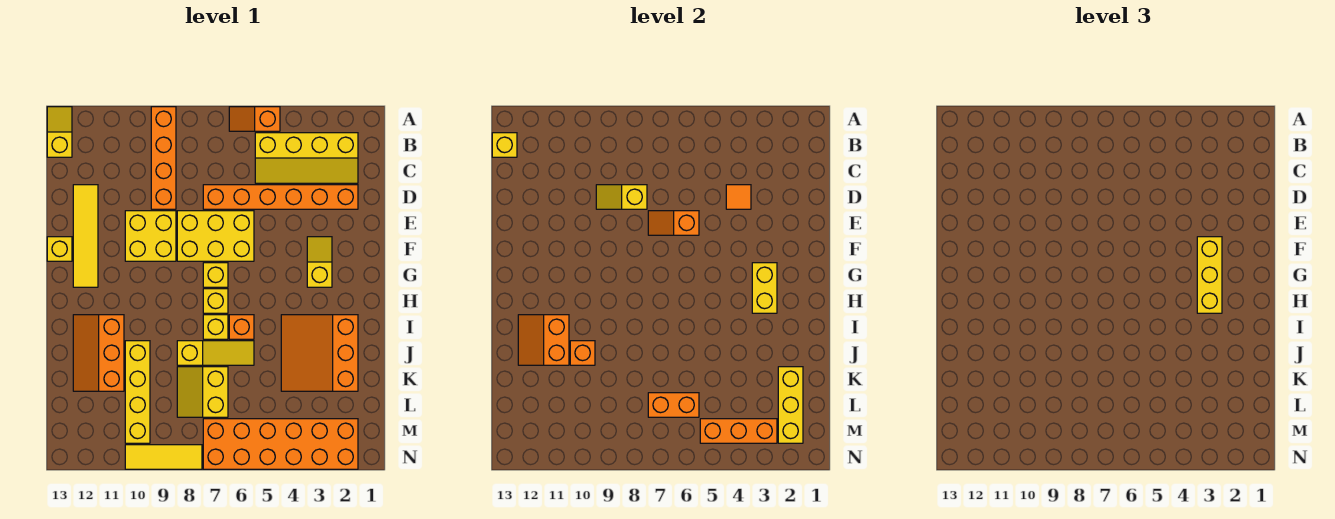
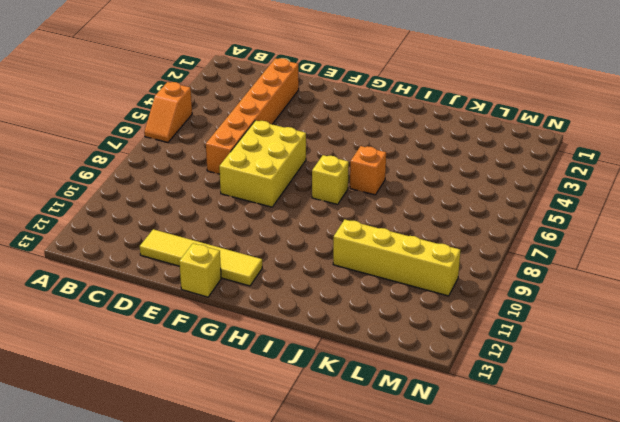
none -> orange brick A9:D9 level 1
none -> yellow slope A13:B13 level 1 top B
none -> yellow slope B2:C5 level 1 top B
none -> yellow brick E9:F10 level 1

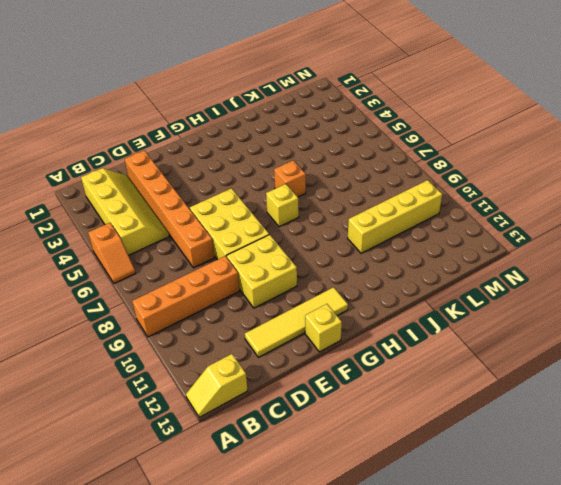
none -> yellow slope F3:G3 level 1 top G
none -> yellow brick G7 level 1
none -> orange slope I2:K4 level 1 top 2
none -> yellow brick I7 level 1

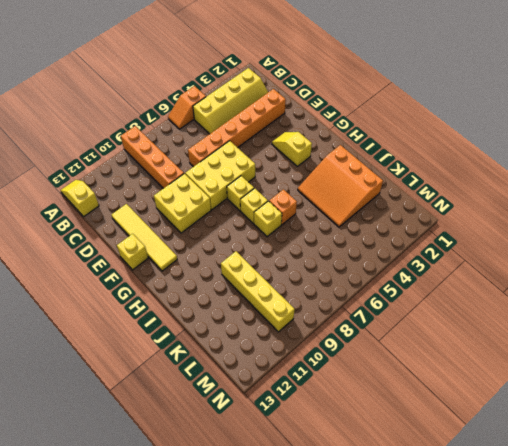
none -> orange slope I11:K12 level 1 top 11
none -> yellow slope J6:J8 level 1 top 8
none -> yellow slope K7:L8 level 1 top 7
none -> orange brick M2:N7 level 1

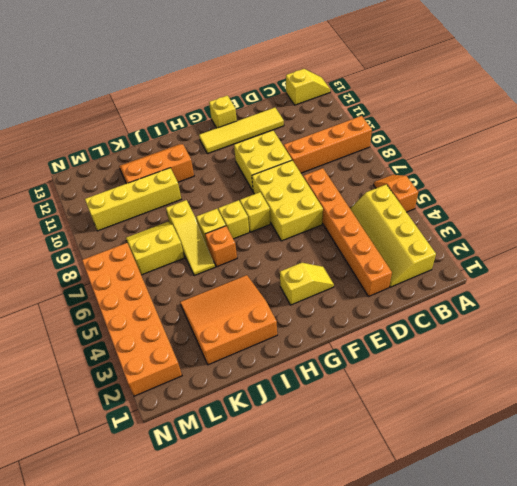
none -> yellow tile N8:N10 level 1
none -> yellow brick B13 level 2
none -> orange tile D4 level 2
none -> yellow slope D8:D9 level 2 top 8

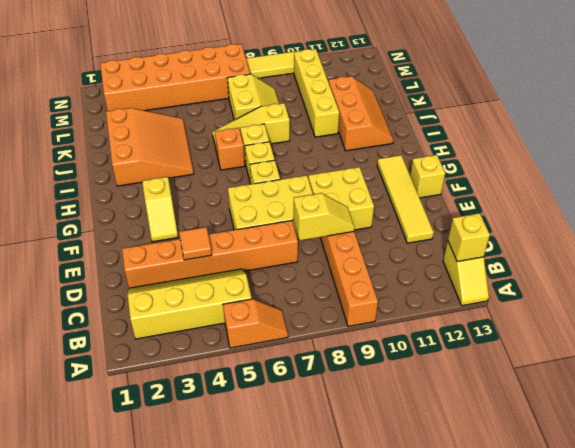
none -> orange slope E6:E7 level 2 top 6
none -> yellow brick G3:H3 level 2
none -> orange slope I11:J12 level 2 top 11
none -> orange brick J10 level 2

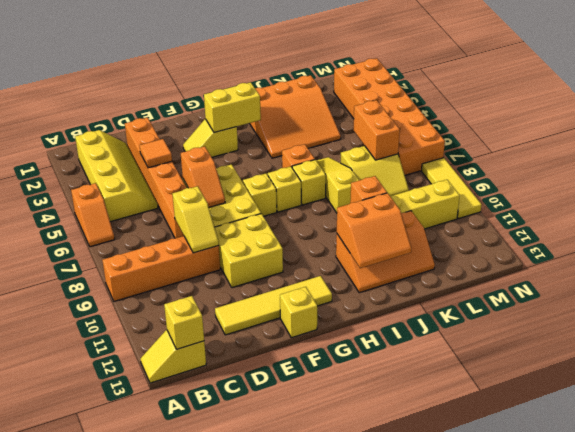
none -> yellow brick K2:M2 level 2
none -> orange brick M3:M5 level 2
none -> yellow brick F3:H3 level 3

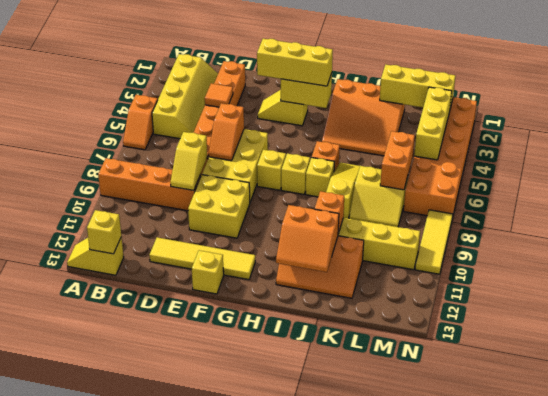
yellow brick M3:M5 level 2 -> orange brick M3:M5 level 2

